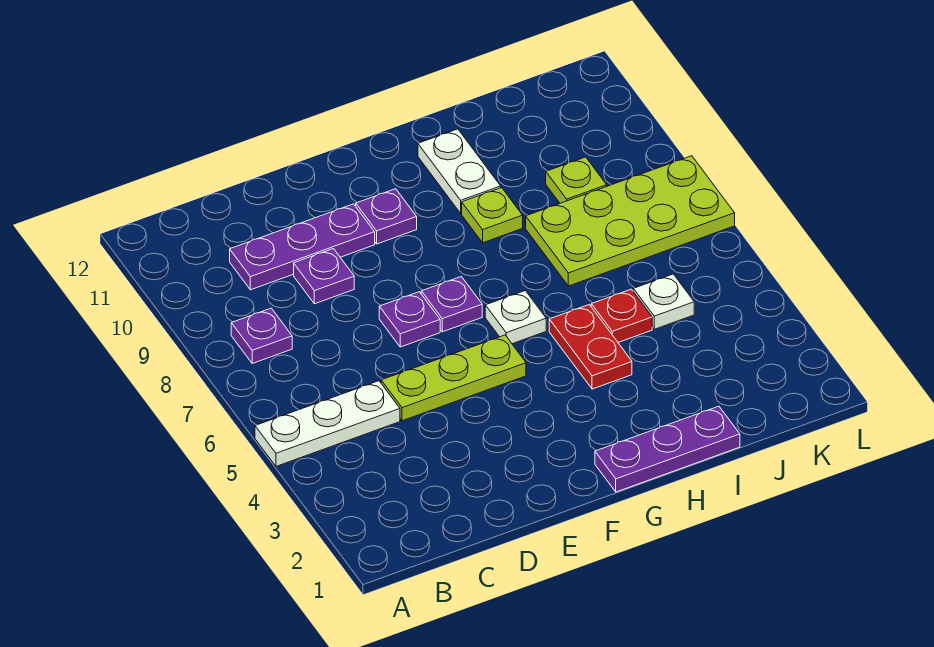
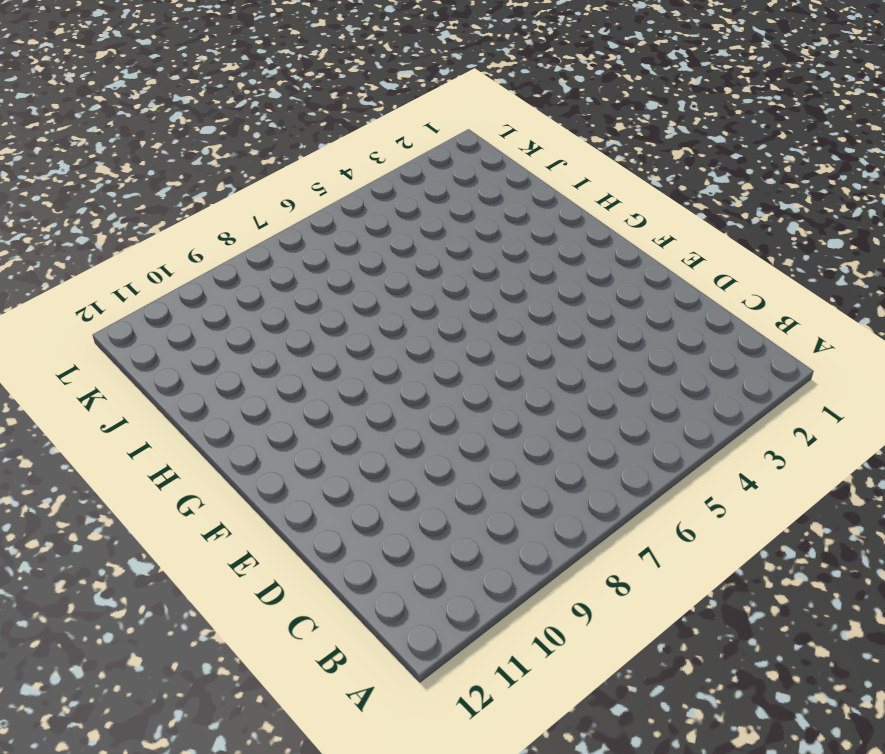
none -> white plate A5:C5 level 1
none -> purple plate B8 level 1
none -> purple plate C10:E10 level 1

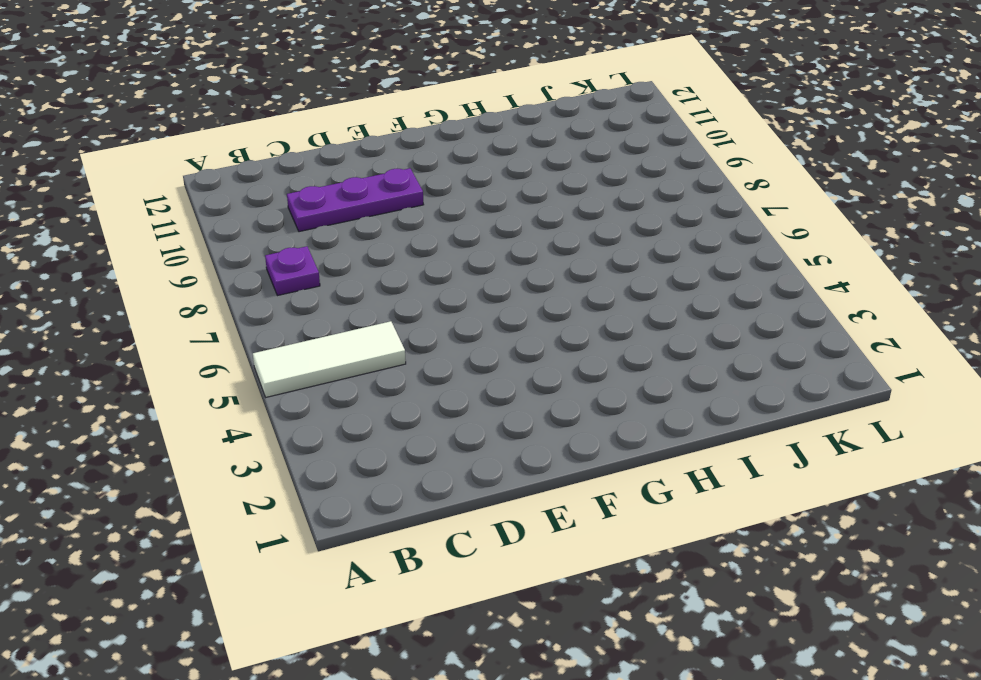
white tile A5:C5 level 1 -> white plate A5:C5 level 1
none -> lime plate D5:F5 level 1
none -> purple plate D9 level 1
none -> purple plate E7 level 1

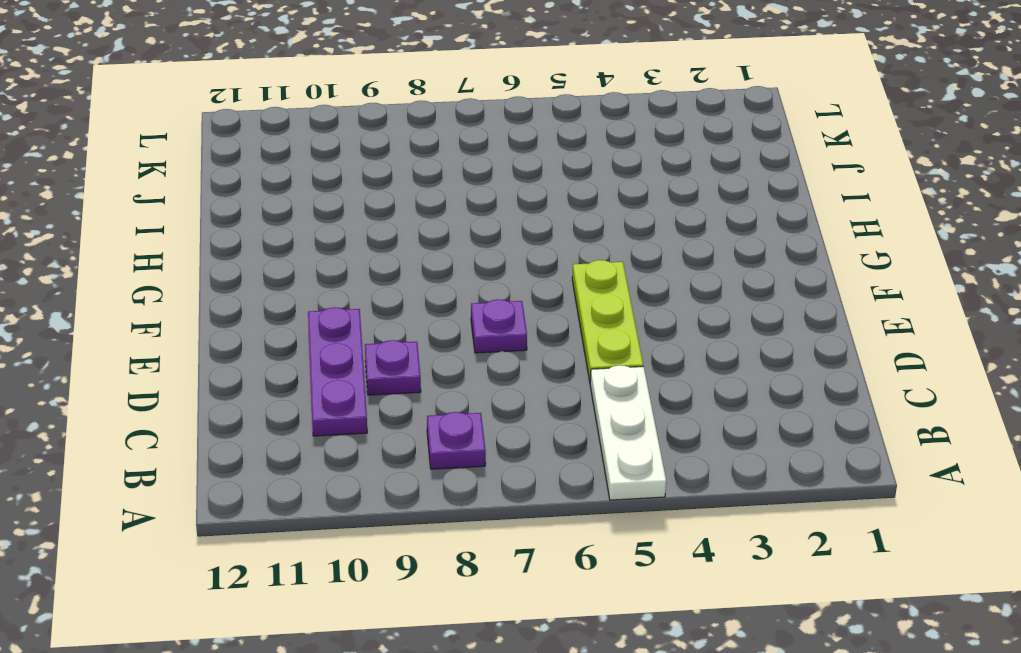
none -> purple plate F7 level 1
none -> purple plate F10 level 1
none -> purple plate G1:I1 level 1

